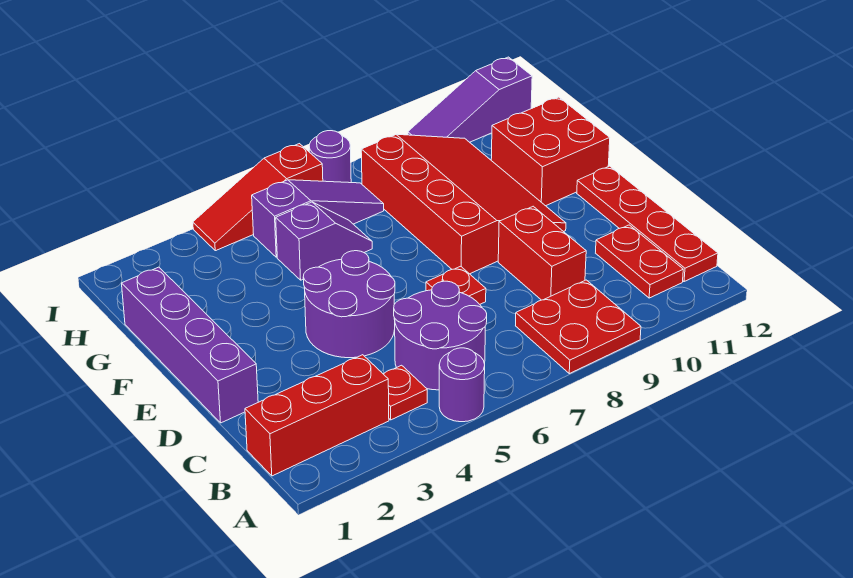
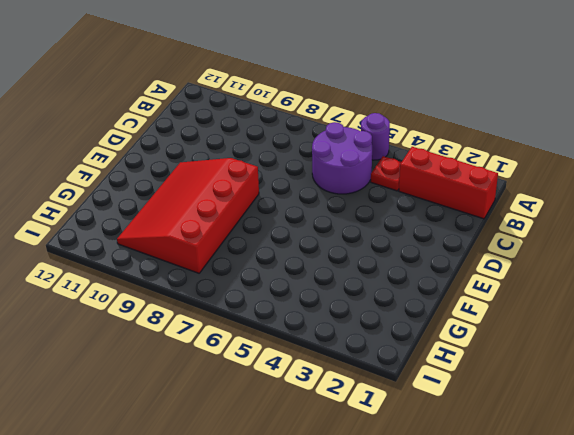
none -> red plate A8:B9 level 1
none -> red plate B11:C11 level 1
none -> red plate B12:E12 level 1

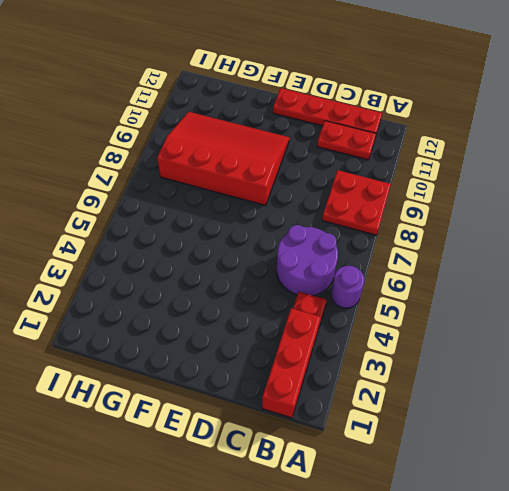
none -> red brick C9:D9 level 1
none -> purple brick D1:G1 level 1
none -> purple round brick D4:E5 level 1

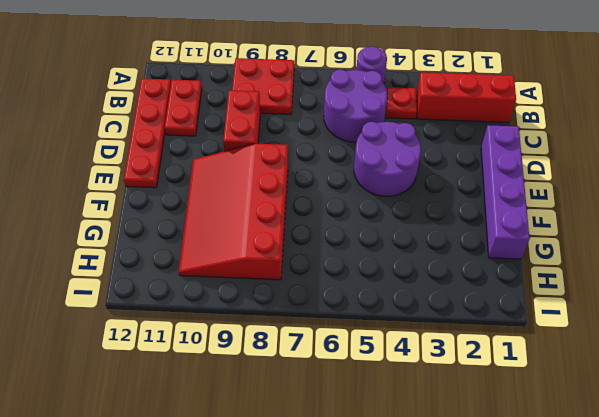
none -> red plate D7 level 1
none -> red brick F11:G12 level 1
none -> purple slope G5:G6 level 1 top 5

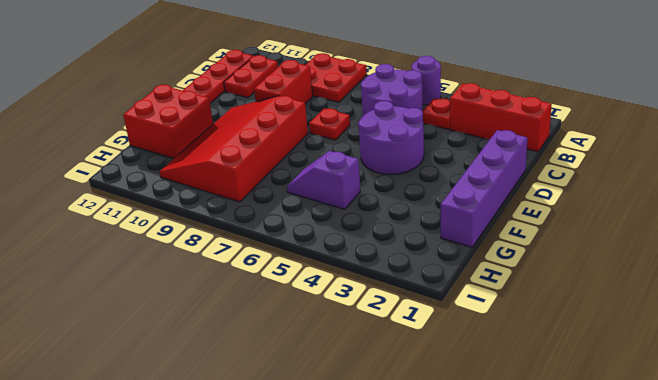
none -> purple slope H5:H7 level 1 top 5
none -> red slope I4:I6 level 1 top 6
none -> purple round brick I7 level 1

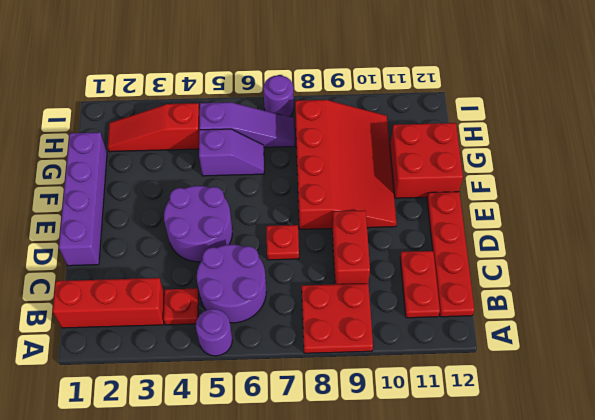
red slope H2:H4 level 1 top 4 -> red slope I4:I6 level 1 top 6
none -> purple slope I10:I12 level 1 top 12

